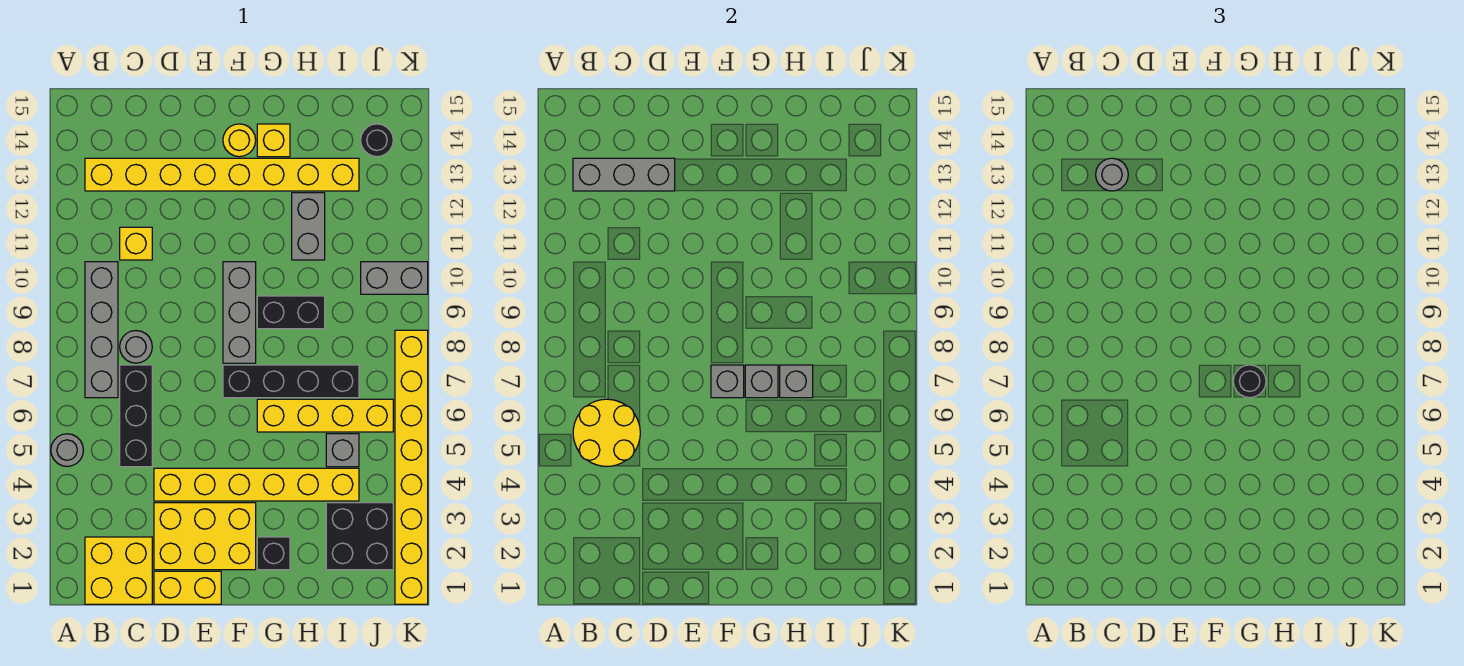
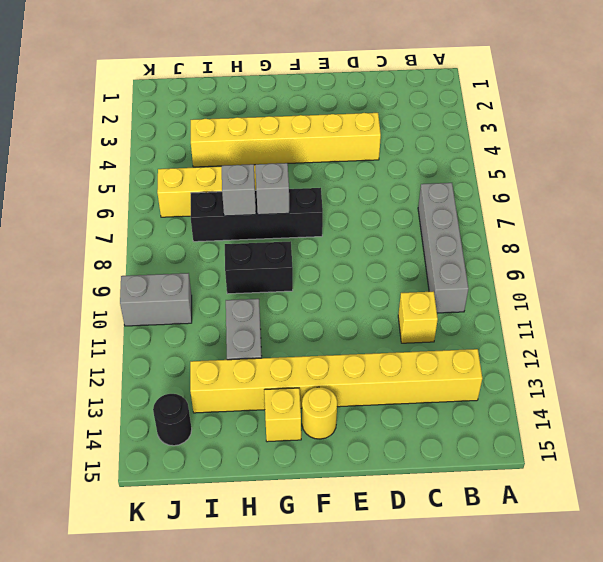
none -> grey round brick A5 level 1
none -> yellow brick B1:C2 level 1
none -> black brick C5:C7 level 1
none -> grey round brick C8 level 1

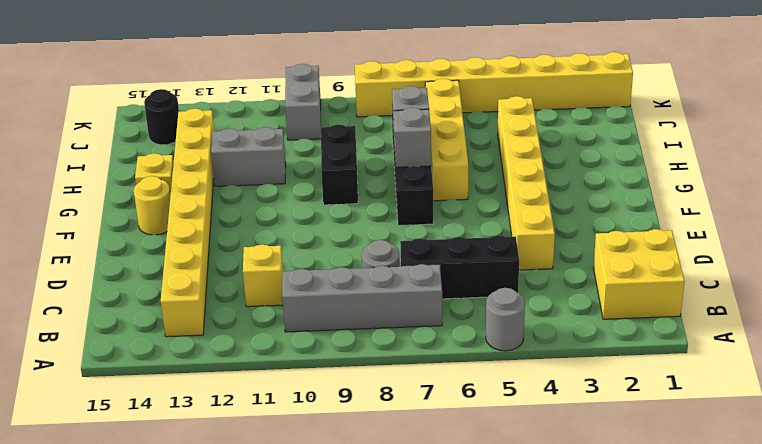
none -> yellow brick D1:E1 level 1
none -> yellow brick D2:F3 level 1
none -> grey brick F8:F10 level 1
none -> black brick G2 level 1

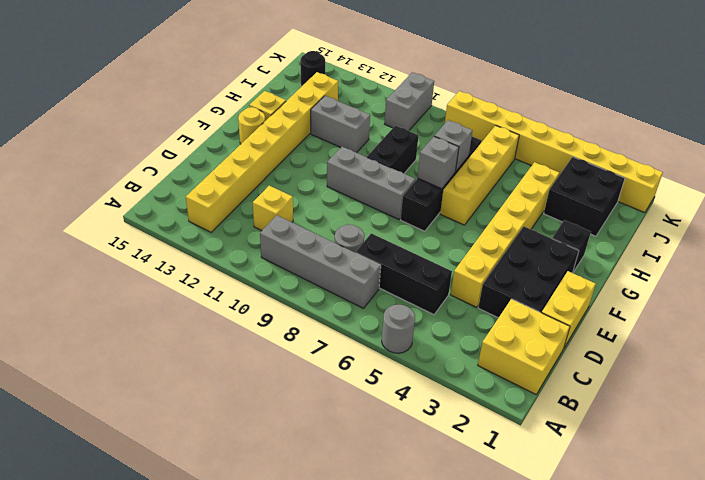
black brick D2:F3 level 1 -> yellow brick D2:F3 level 1
none -> grey brick I5 level 1
none -> yellow round brick B5:C6 level 2
none -> grey brick B13:D13 level 2
none -> grey brick F7 level 2

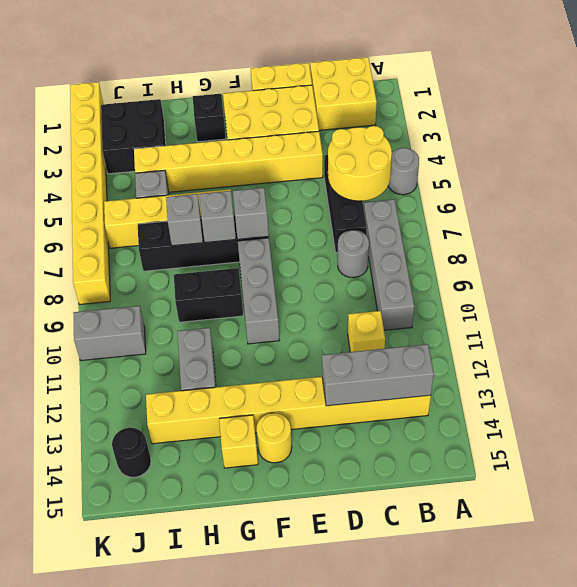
none -> grey round brick C13 level 3
none -> black round brick G7 level 3

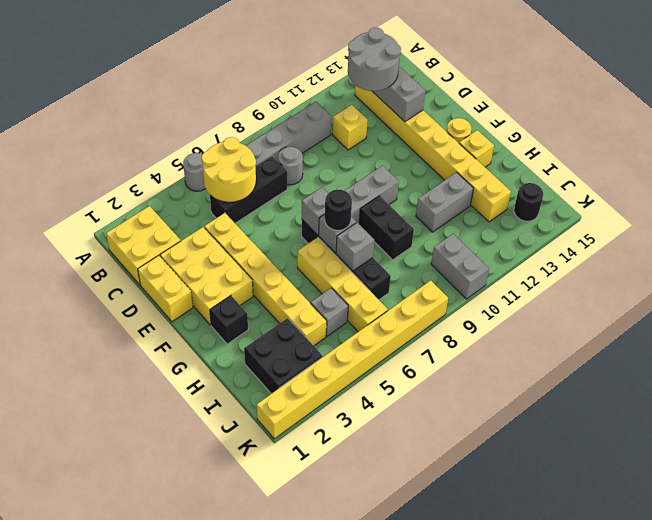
grey round brick B12:C13 level 3 -> grey round brick C13 level 3

